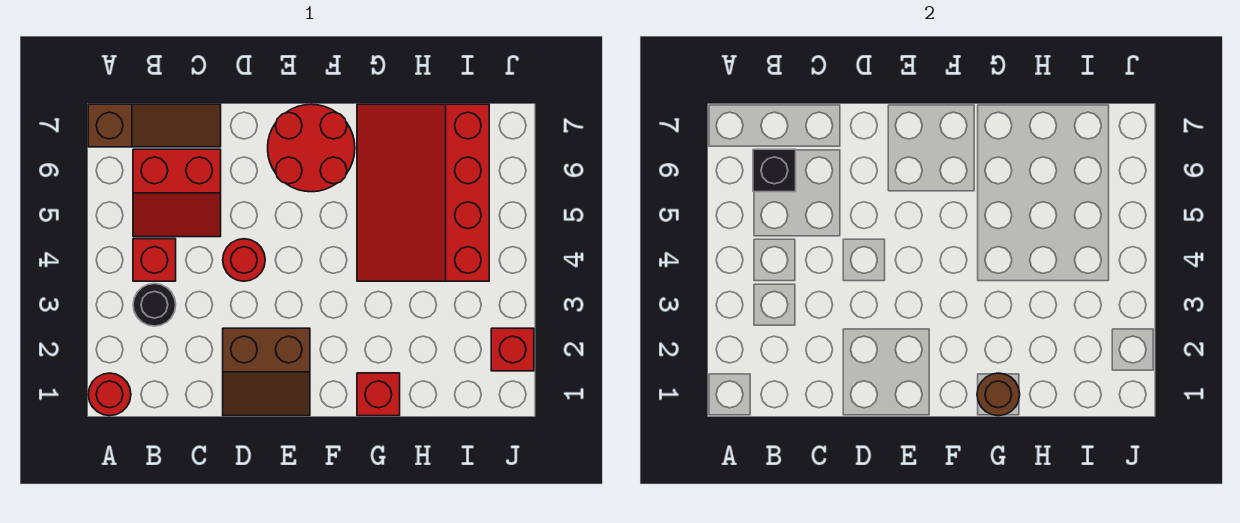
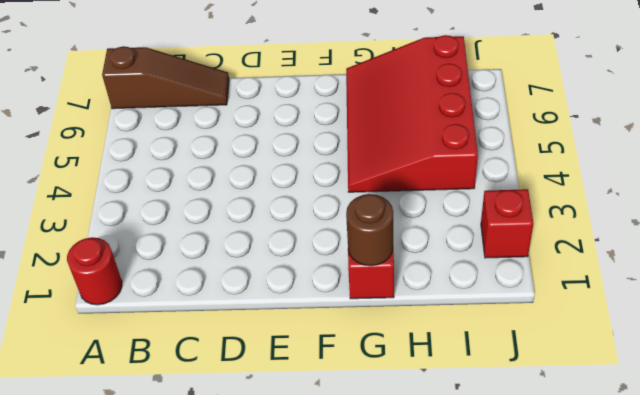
none -> black round brick B3 level 1
none -> red brick B4 level 1
none -> red slope B5:C6 level 1 top 6

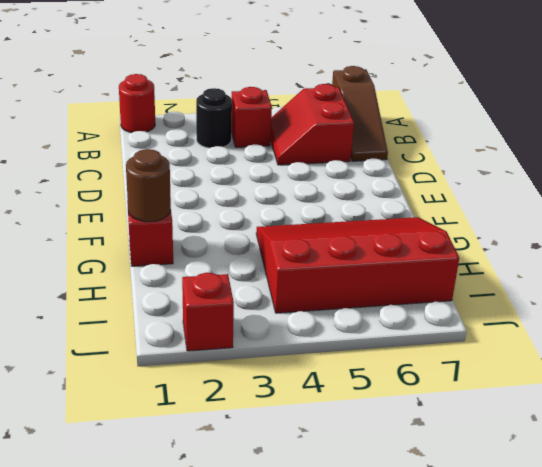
none -> brown slope D1:E2 level 1 top 2
none -> red round brick D4 level 1
none -> red round brick E6:F7 level 1

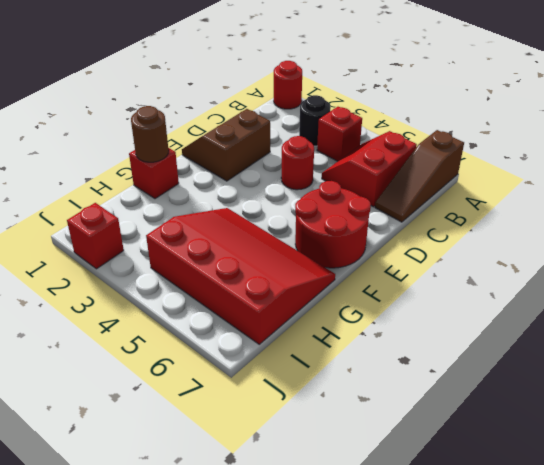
none -> black brick B6 level 2

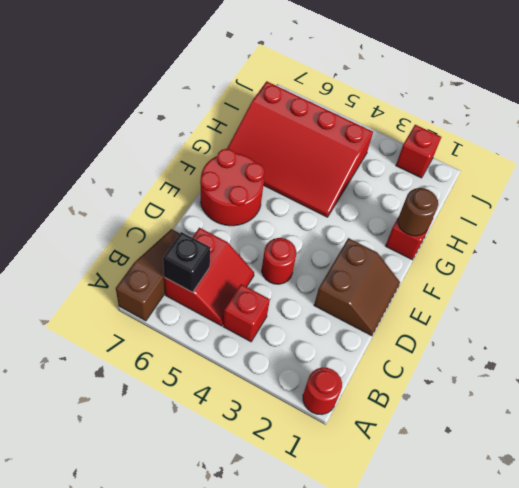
none -> black round brick B3 level 1

